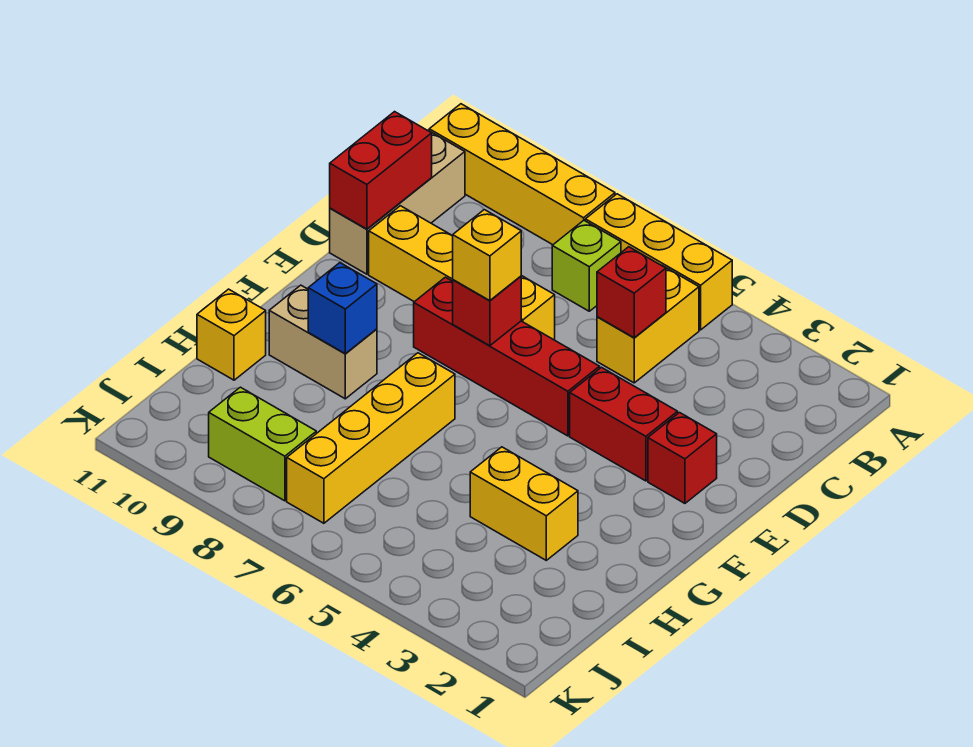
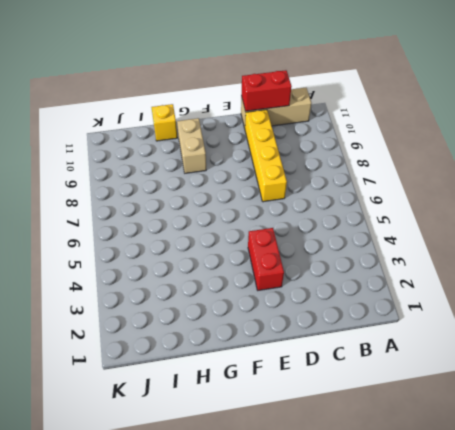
none -> yellow brick A5:A7 level 1
none -> yellow brick A8:A11 level 1
none -> yellow brick B5:C5 level 1

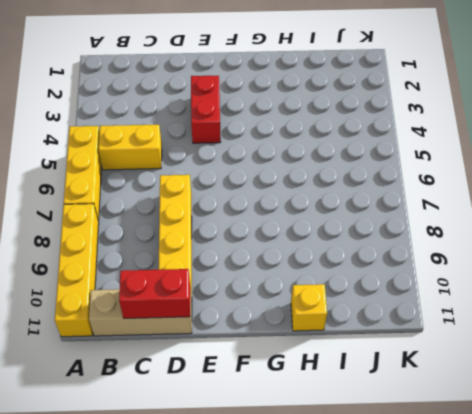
none -> lime brick B7 level 1
none -> red brick E2 level 1
none -> red brick E5:E8 level 1

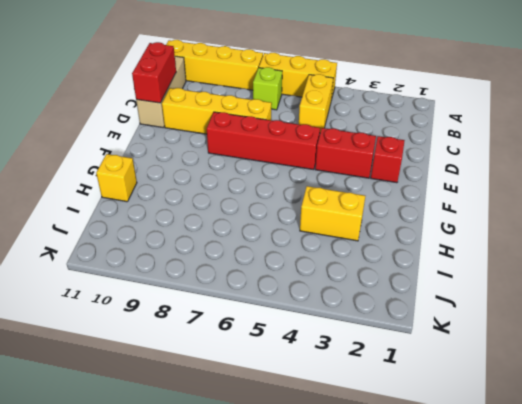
none -> yellow brick G7:J7 level 1
none -> tan brick G9:G10 level 1
none -> lime brick J8:J9 level 1

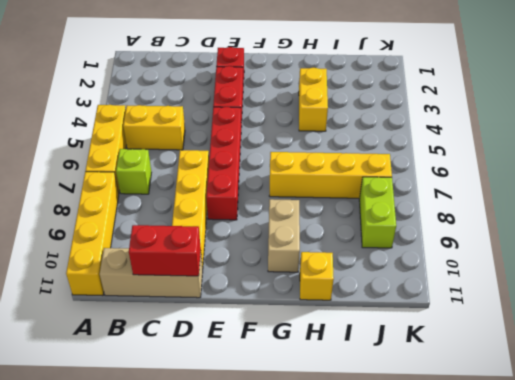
none -> red brick C5 level 2
none -> red brick E7 level 2
none -> blue brick G9 level 2

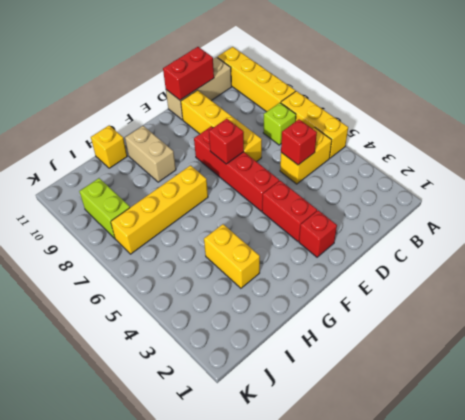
none -> blue brick G9 level 2
none -> yellow brick E7 level 3

